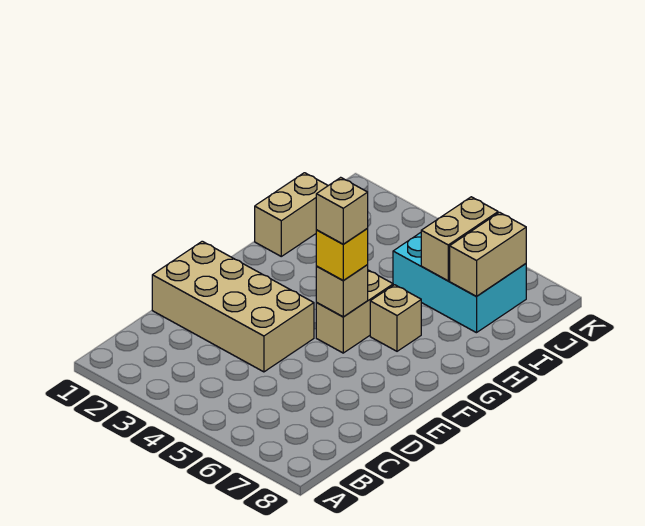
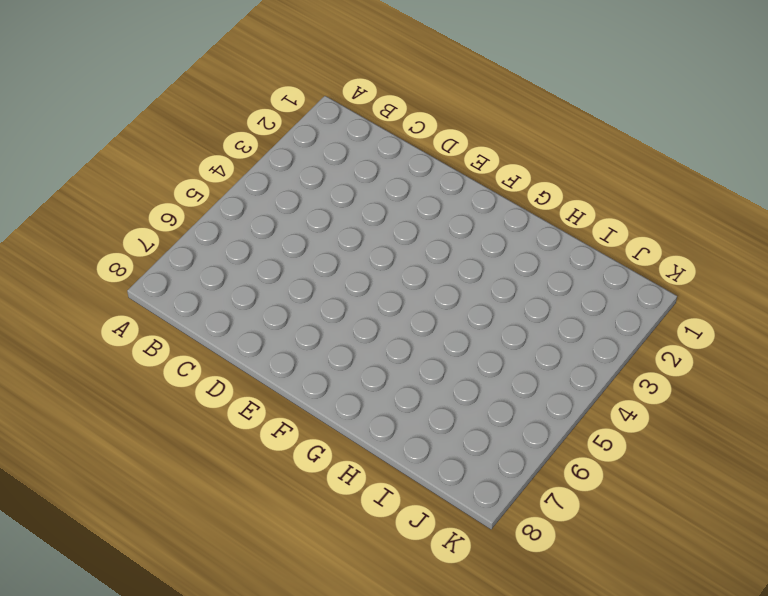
none -> tan brick D1:E4 level 1
none -> tan brick F5:G5 level 1

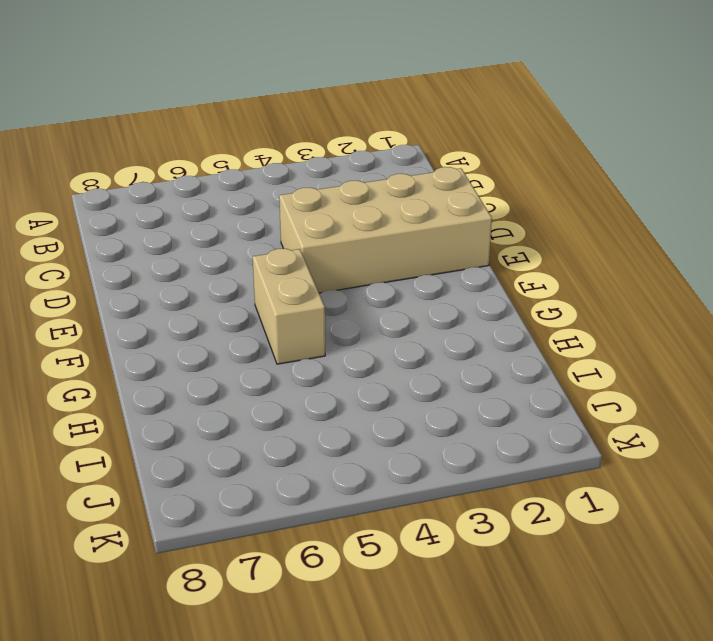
none -> tan brick G6 level 1
none -> tan brick H1:I1 level 1

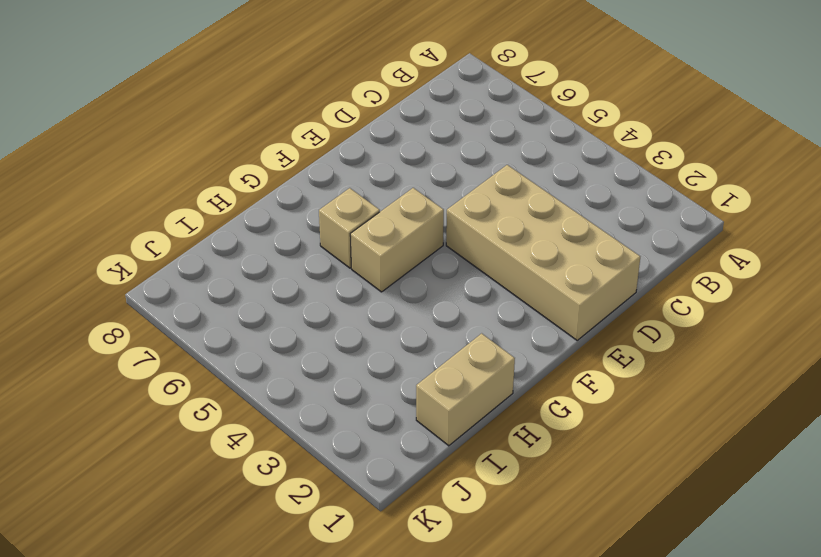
none -> cyan brick I5:J7 level 1
none -> tan brick F5 level 2

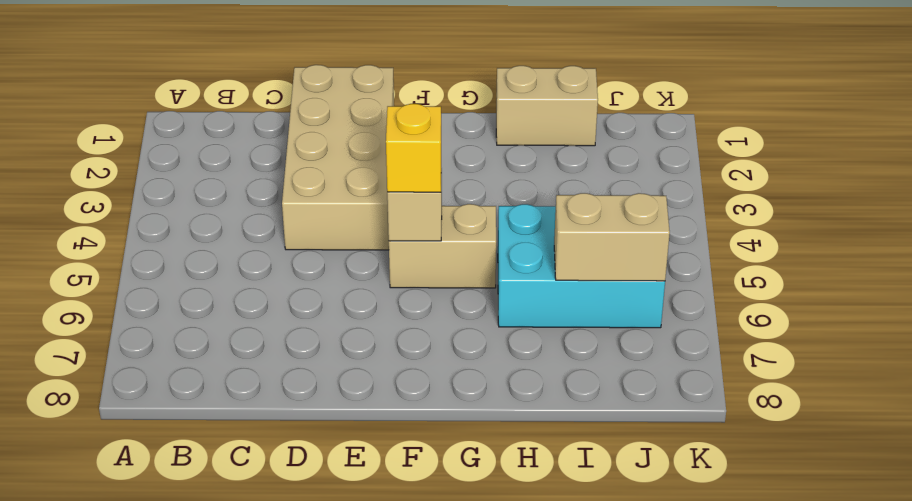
cyan brick H5:J6 level 1 -> cyan brick I5:J7 level 1
none -> tan brick G6 level 1
none -> tan brick I7:J7 level 2

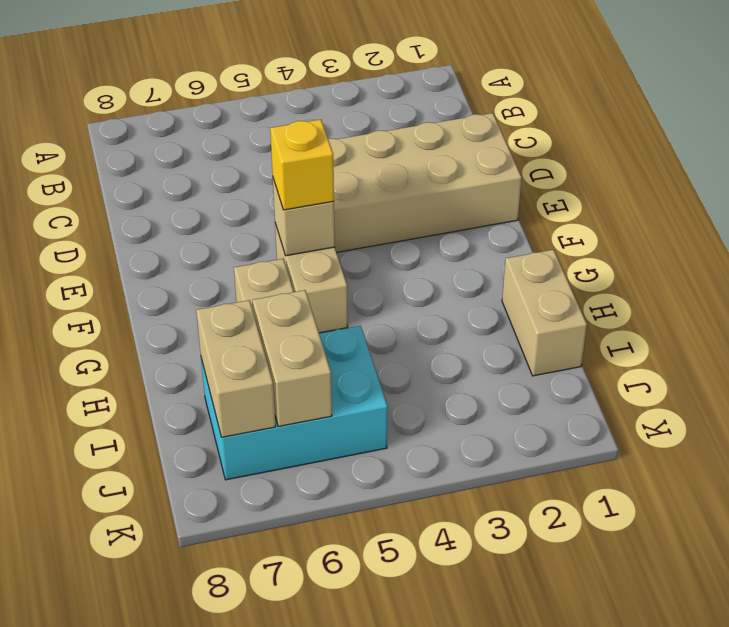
none -> tan brick F5 level 4

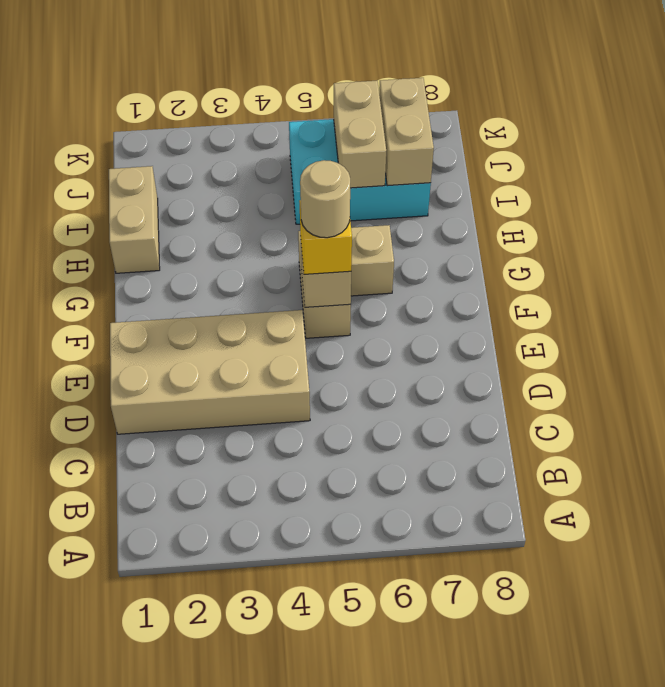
tan round brick F5 level 4 -> tan brick F5 level 4

